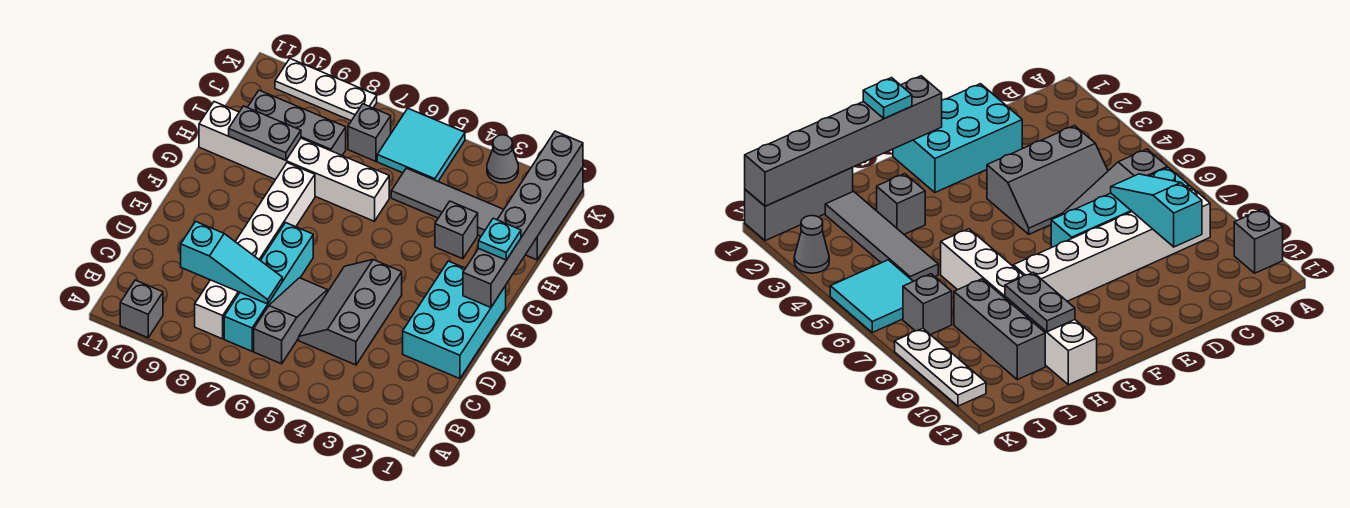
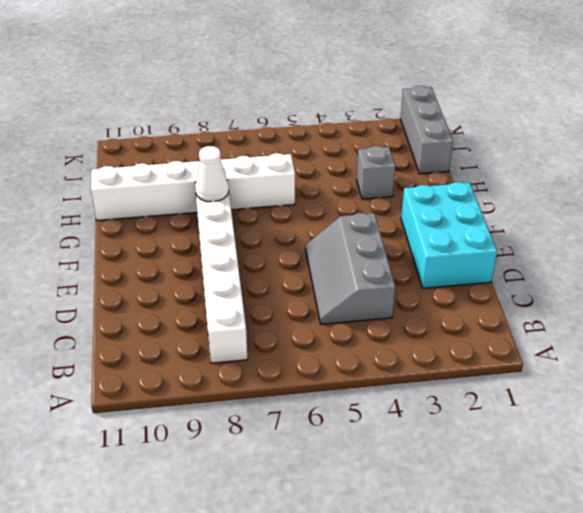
white cone G8 level 2 -> none
none -> grey brick A10 level 1
none -> grey slope B6:D6 level 1 top B
none -> cyan brick B7:E7 level 1

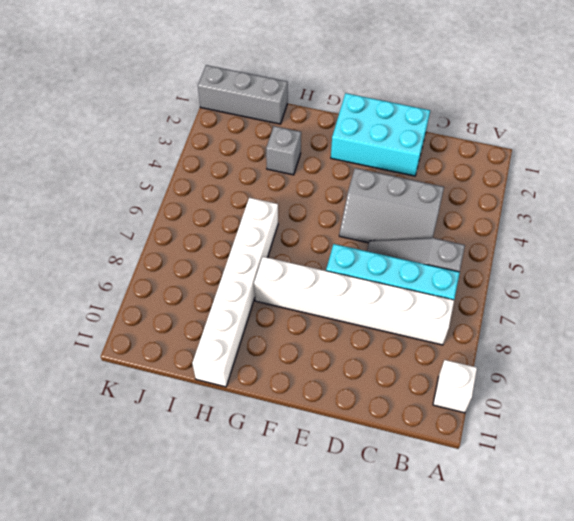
white brick A10 level 1 -> grey brick A10 level 1
none -> grey tile I2:I5 level 1
none -> grey brick I8:I10 level 1
none -> cyan tile J5:K6 level 1

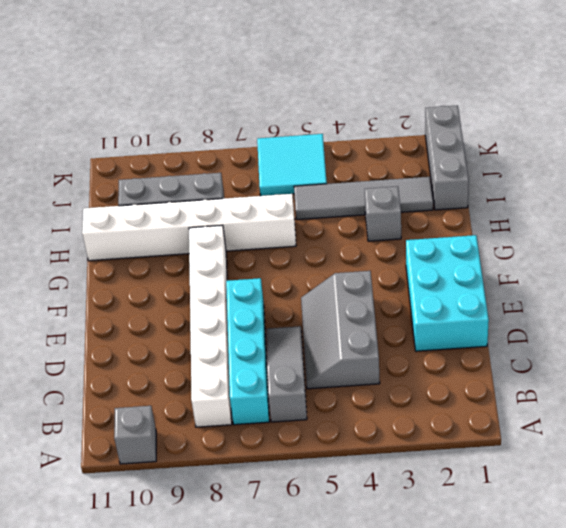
none -> grey brick J7 level 1
none -> grey cone K3 level 1
none -> white plate K8:K10 level 1

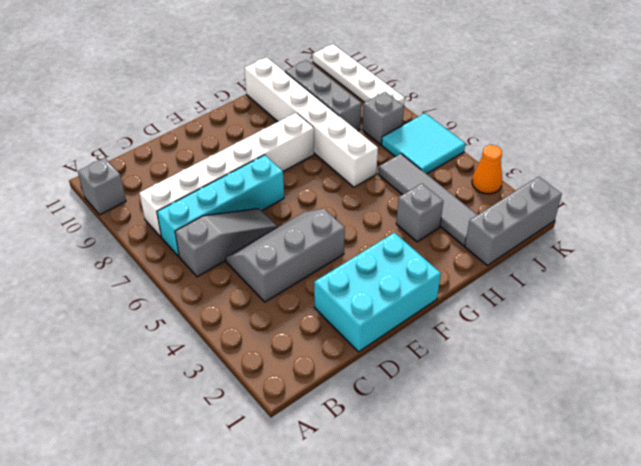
orange cone K3 level 1 -> grey cone K3 level 1
white plate K8:K11 level 1 -> white plate K8:K10 level 1
none -> cyan slope C7:C9 level 2 top 9
none -> grey brick F1:K1 level 2
none -> grey plate H9:H10 level 2

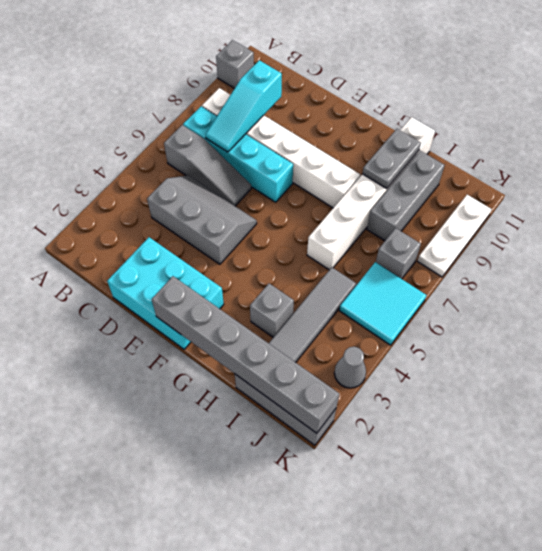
none -> cyan plate G1 level 3

